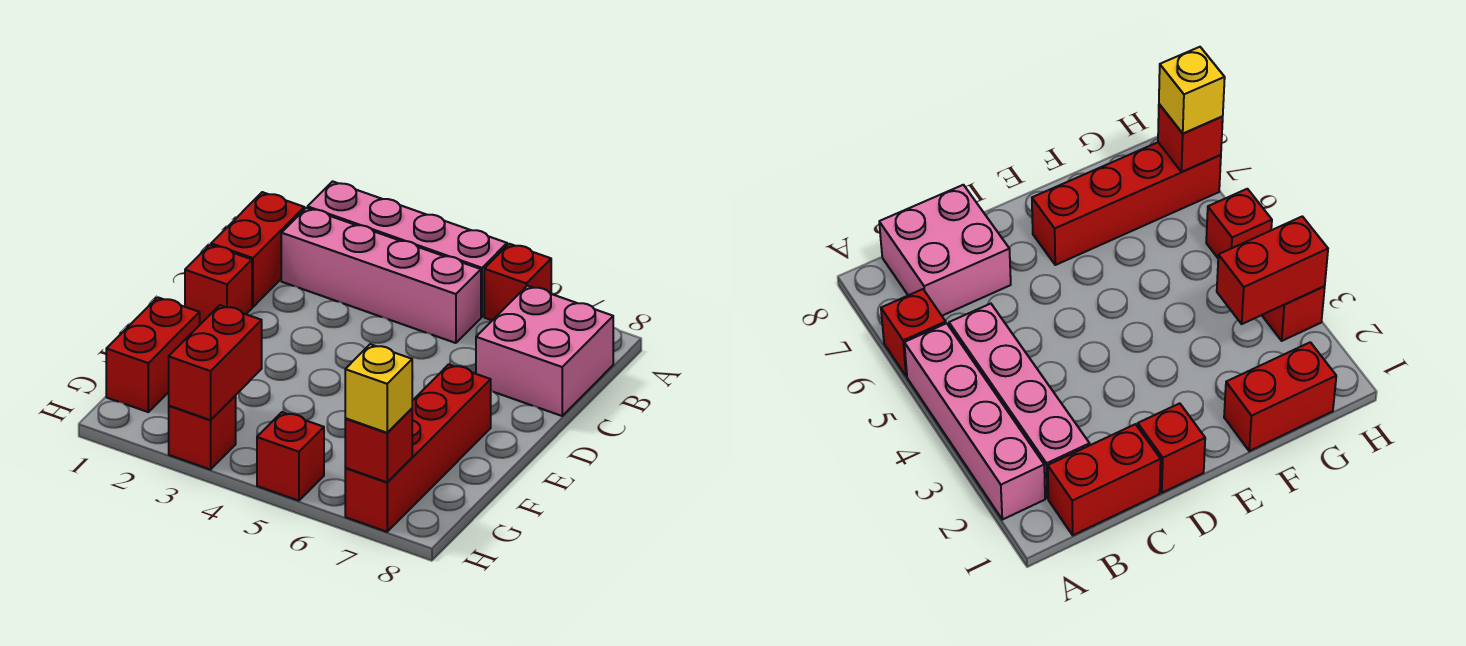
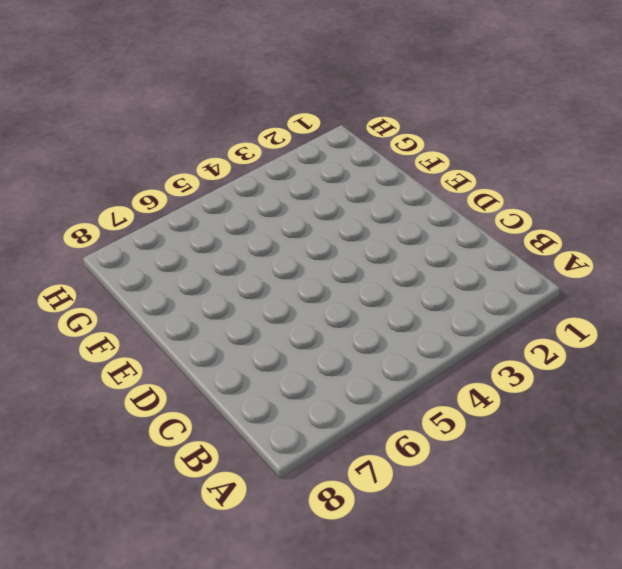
none -> pink brick A2:A5 level 1
none -> red brick A6 level 1
none -> red brick B1:C1 level 1

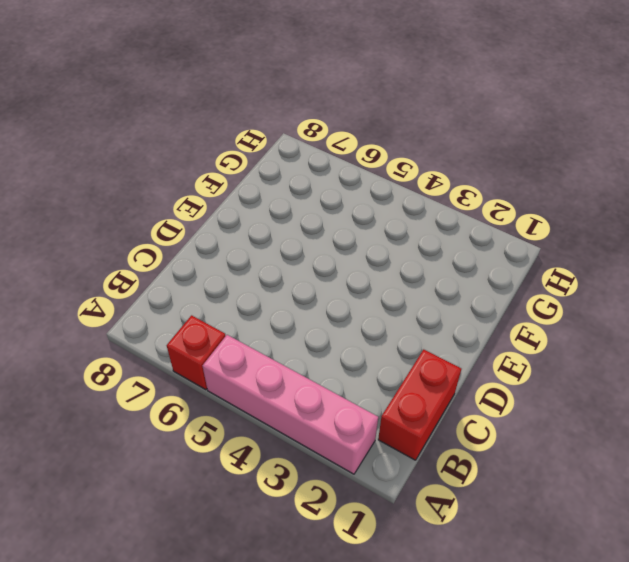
none -> pink brick B2:B5 level 1
none -> pink brick B7:C8 level 1
none -> red brick D1 level 1

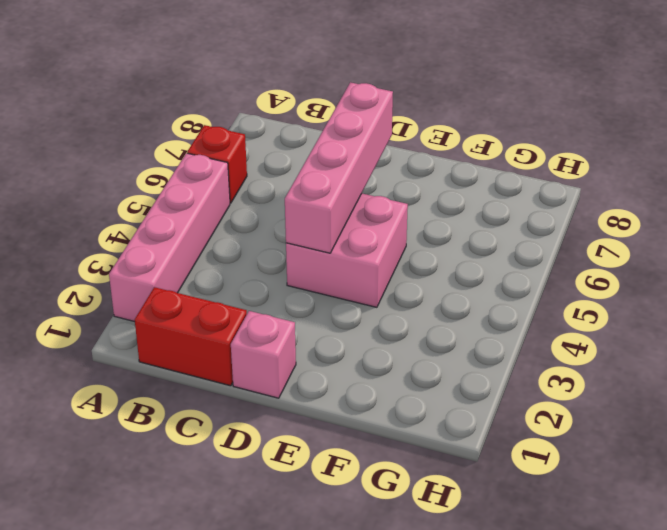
pink brick D1 level 1 -> red brick D1 level 1
pink brick D4:E5 level 1 -> pink brick B7:C8 level 1
pink brick D4:D7 level 2 -> pink brick B2:B5 level 1
none -> red brick E7:H7 level 1
none -> red brick F1:G1 level 1
none -> red brick H3 level 1

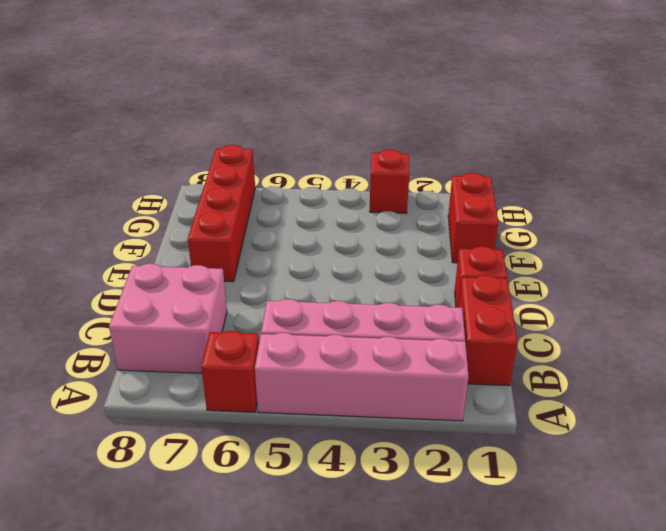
none -> red brick H5 level 1
none -> red brick G3:H3 level 2
none -> red brick H7 level 2

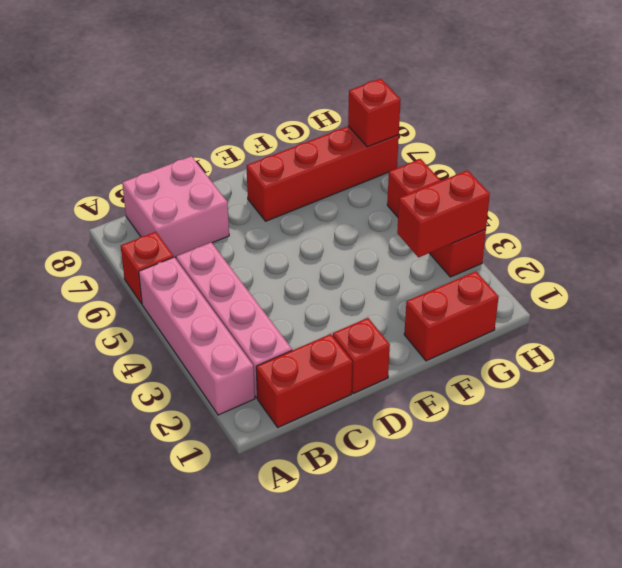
none -> yellow brick H7 level 3

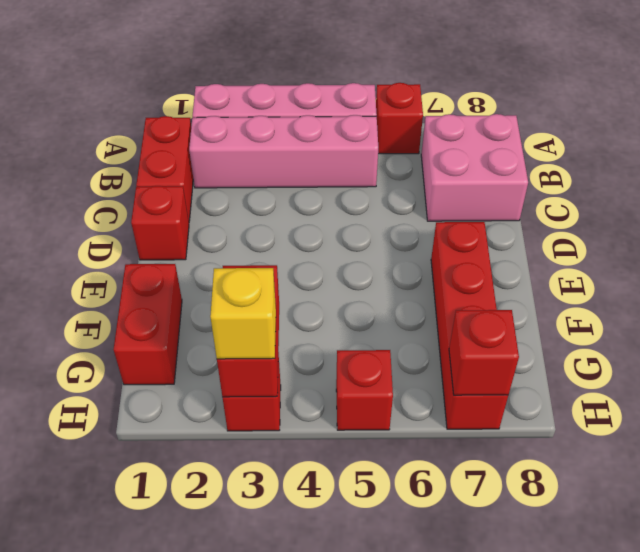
yellow brick H3 level 3 -> yellow brick H7 level 3

